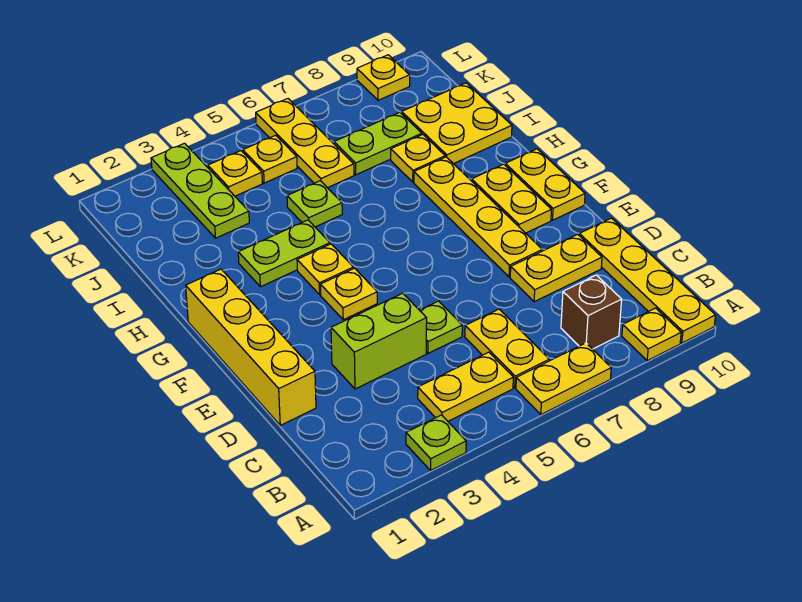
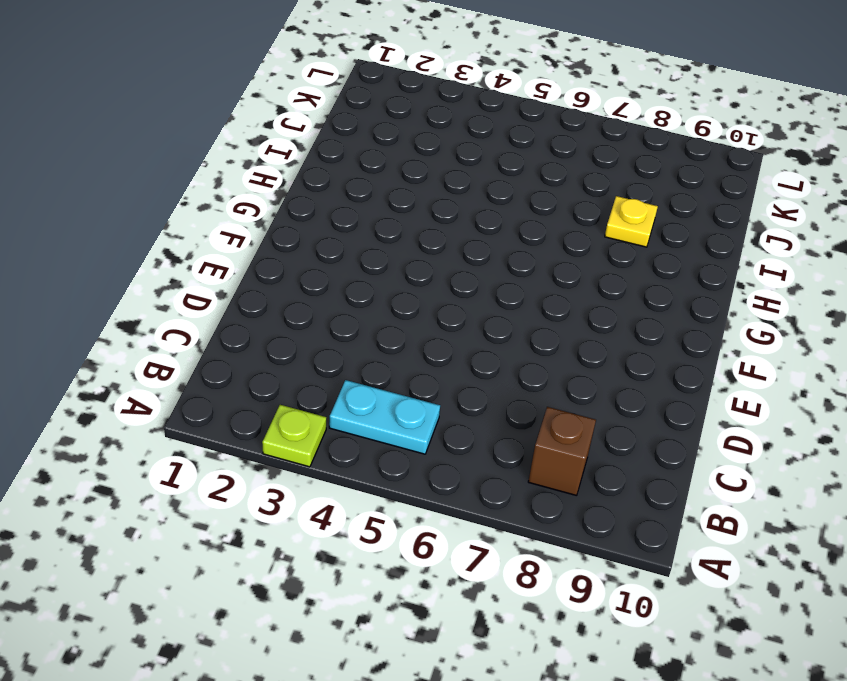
cyan plate B4:B5 level 1 -> yellow plate B4:B5 level 1
none -> yellow plate A6:A7 level 1
none -> yellow plate A9 level 1
none -> yellow plate A10:D10 level 1

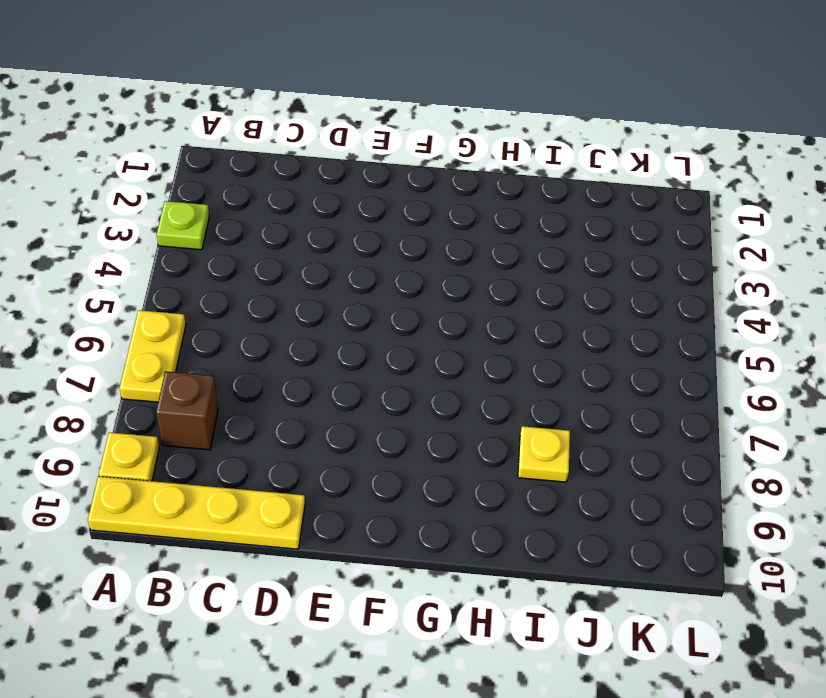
none -> yellow plate B4:B5 level 1
none -> yellow plate B6:C6 level 1
none -> yellow brick D1:G1 level 1

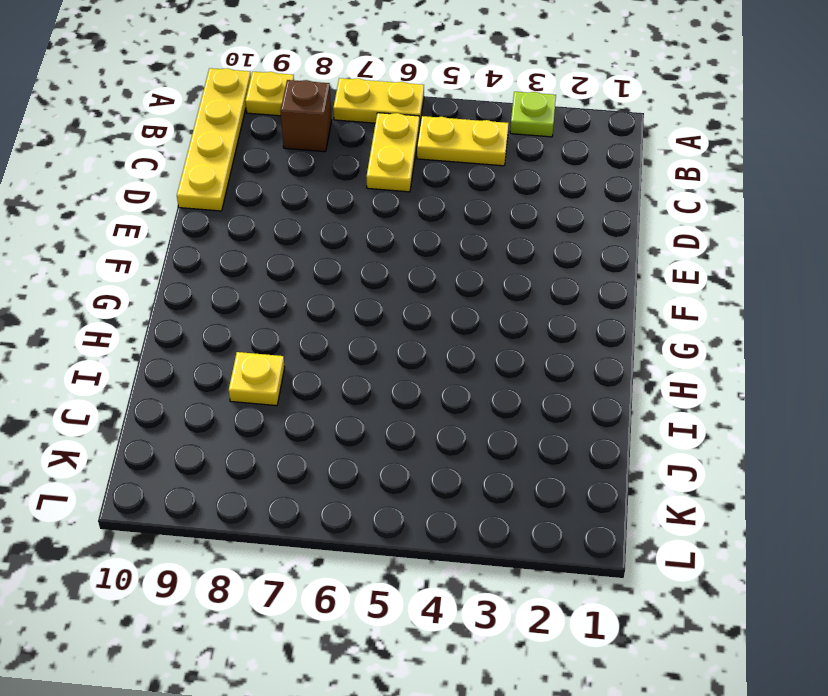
none -> yellow brick D1:G1 level 1
none -> lime brick D3:D4 level 1
none -> lime plate D5 level 1

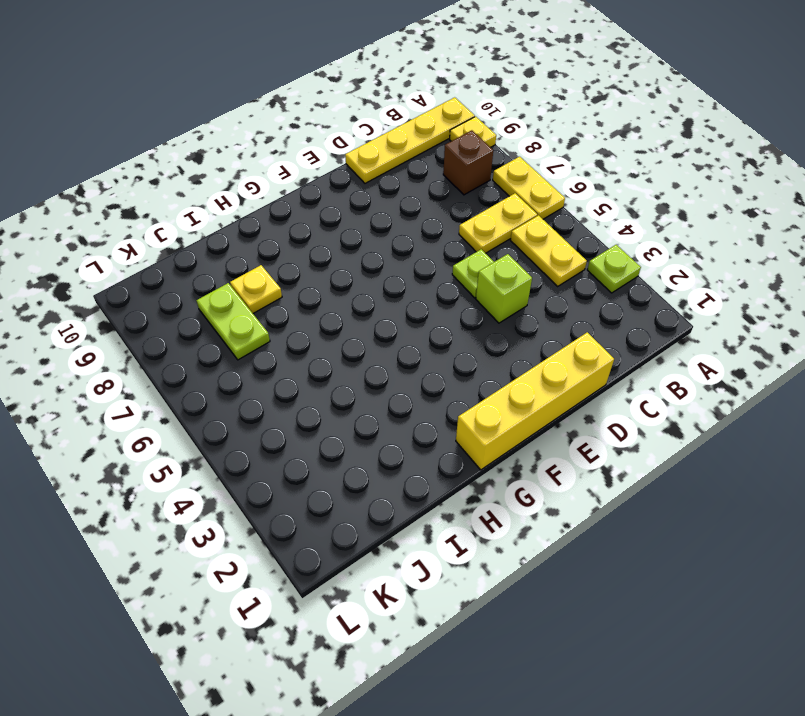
lime brick D4 level 1 -> lime brick D3:D4 level 1
none -> yellow plate D8:D9 level 1
none -> yellow plate E8:H8 level 1
none -> yellow plate F4 level 1

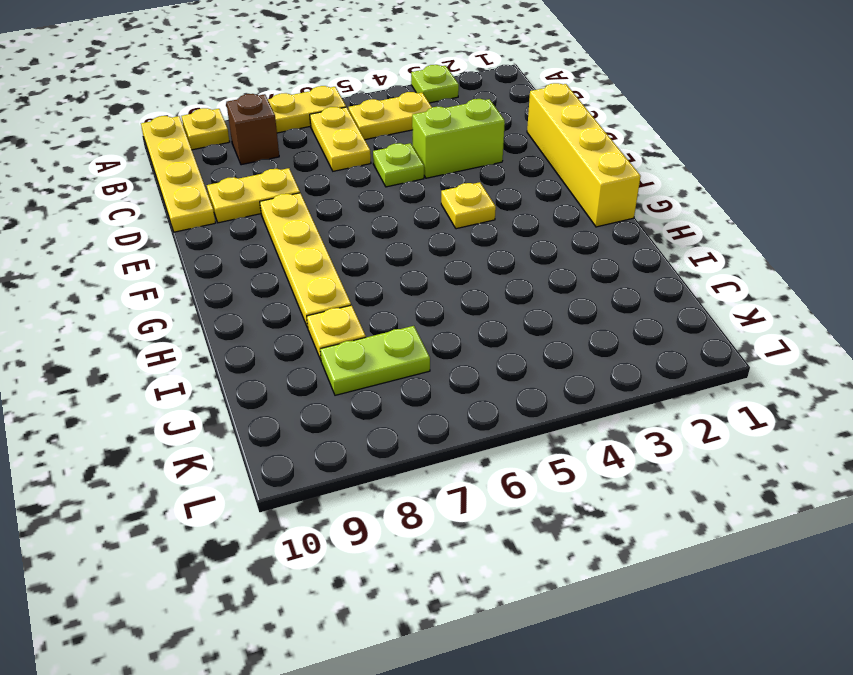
none -> yellow plate F9:G9 level 1
none -> yellow plate F10:G10 level 1
none -> yellow plate G4 level 1

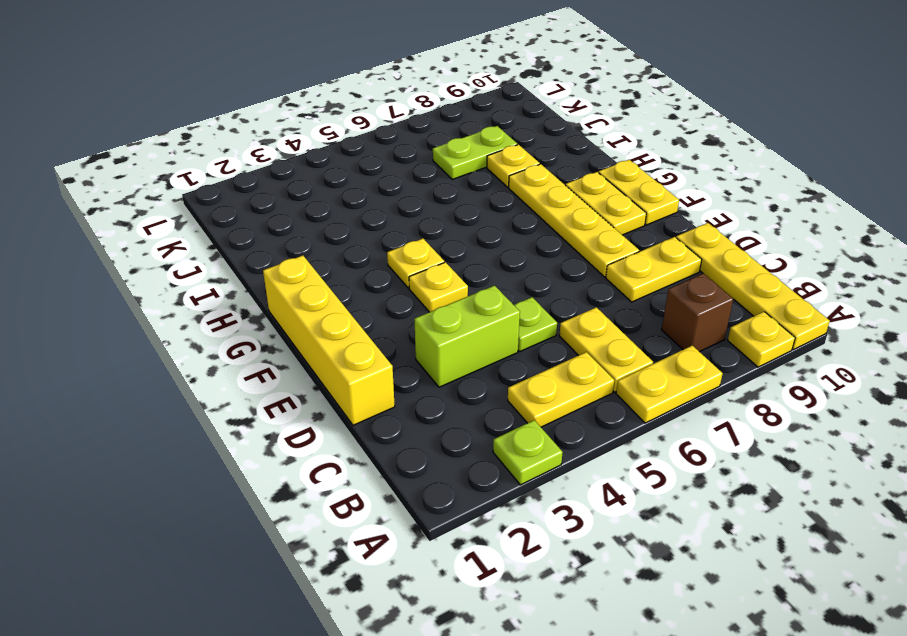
none -> lime plate H3:H4 level 1
none -> lime plate I5 level 1
none -> yellow plate I9:J10 level 1

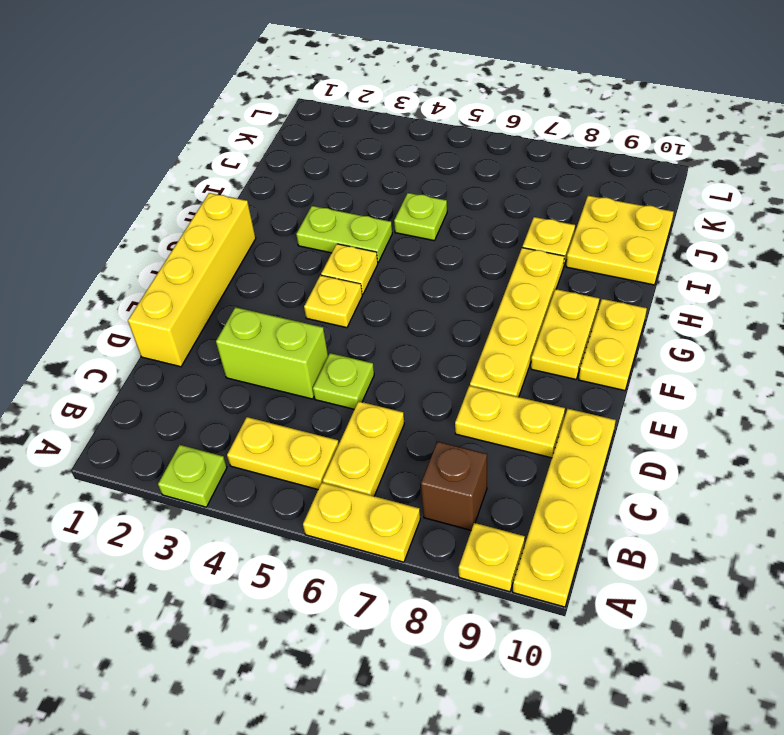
none -> lime plate J3:L3 level 1
none -> yellow plate J6:L6 level 1
none -> lime plate J7:J8 level 1

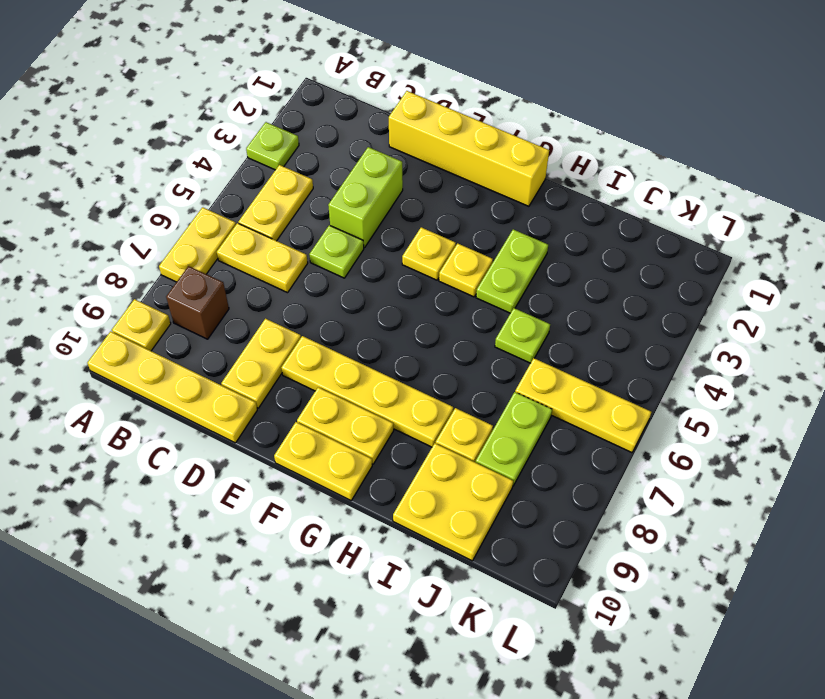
none -> lime plate J3:L3 level 1
none -> yellow plate K4 level 1
none -> yellow plate K5 level 1

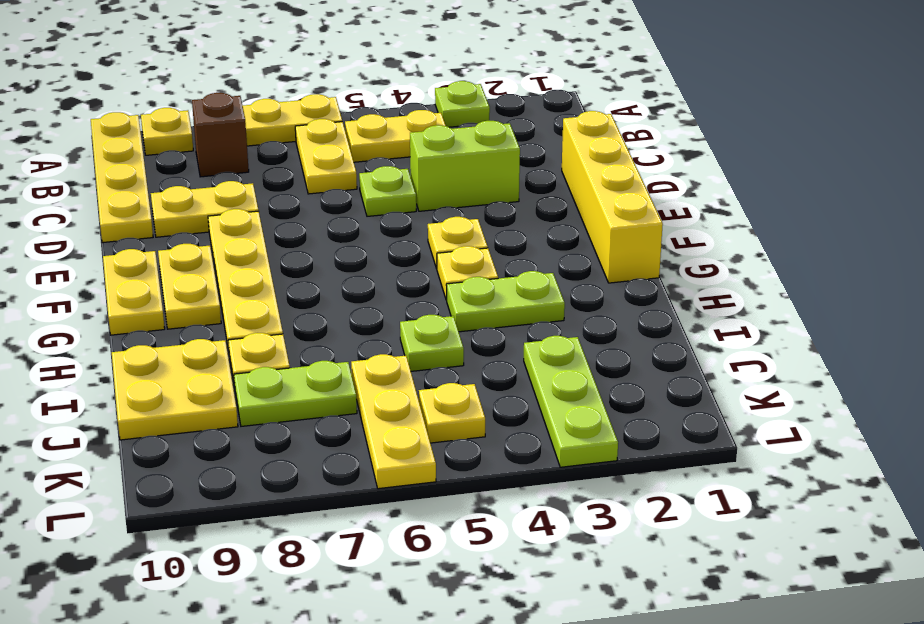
none -> yellow plate K4 level 1
none -> yellow plate L9 level 1

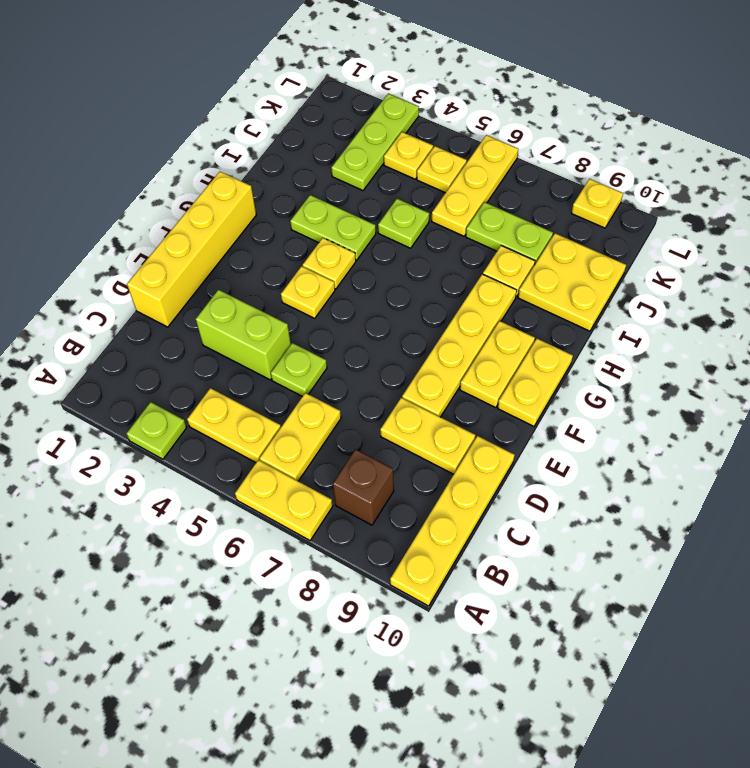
none -> yellow plate A9 level 1

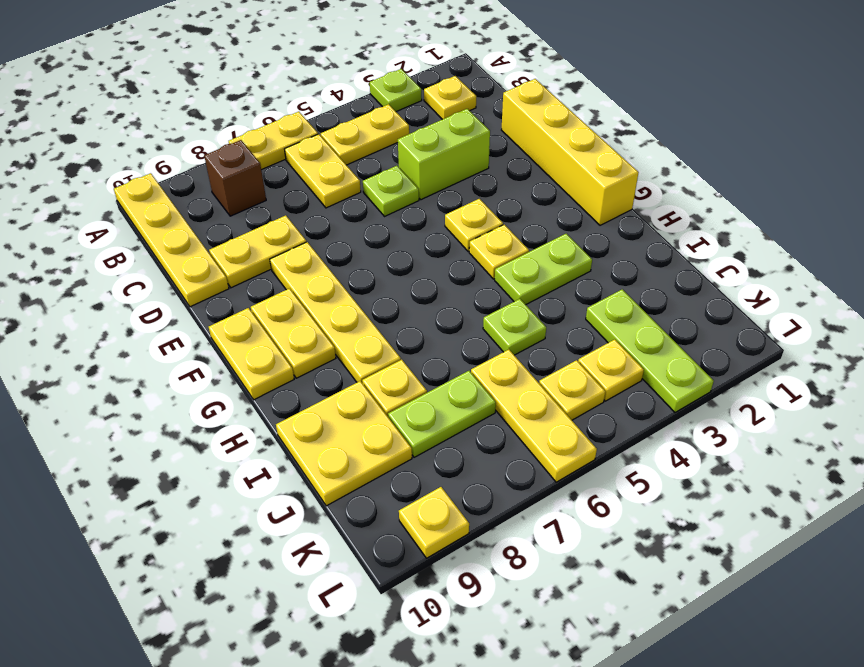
yellow plate B2 level 1 -> yellow plate A9 level 1

